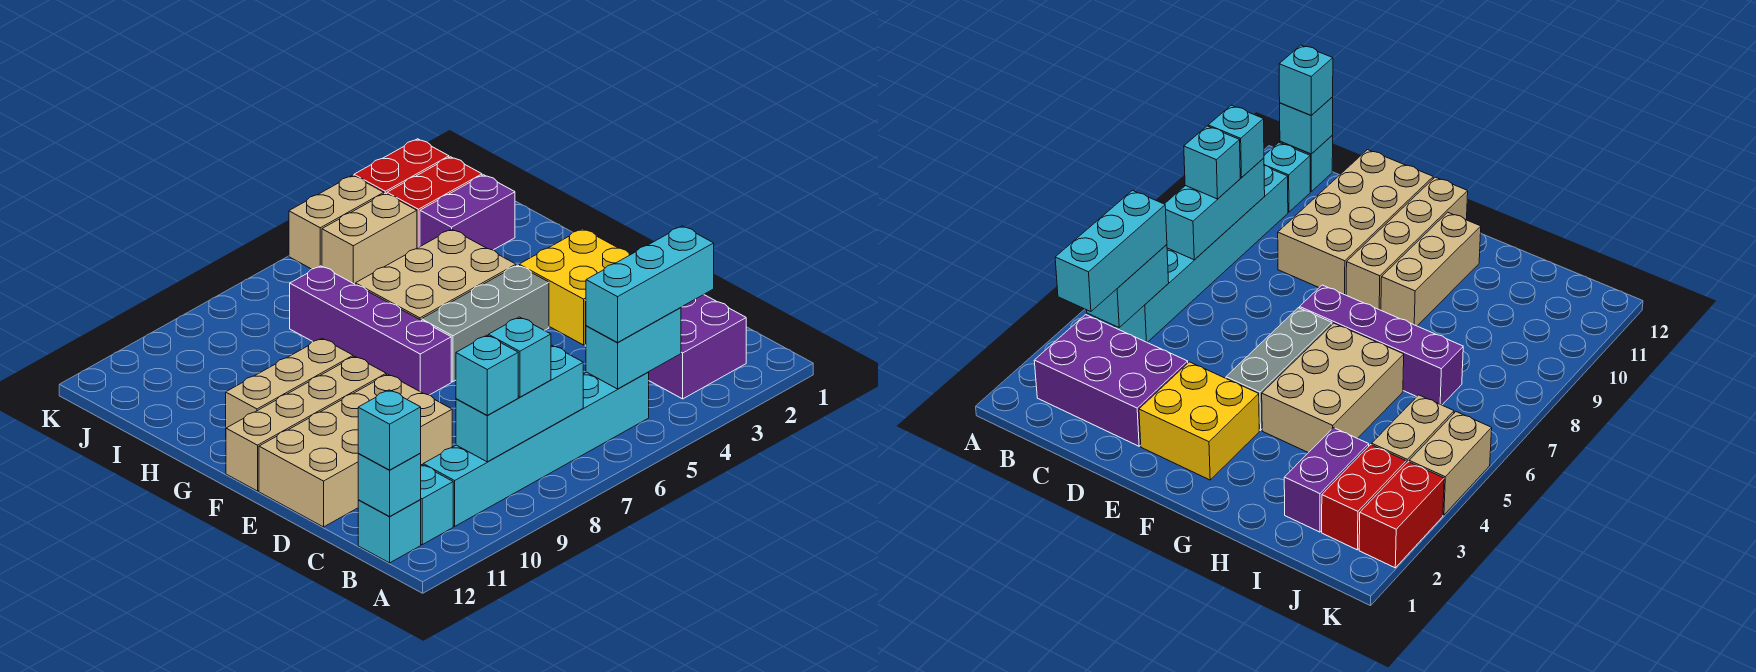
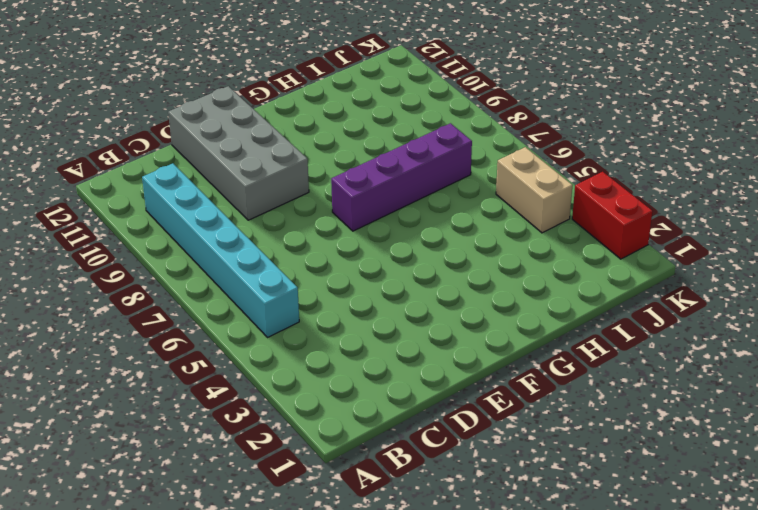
grey brick D9:E12 level 1 -> tan brick D9:E12 level 1
none -> purple brick B2:D3 level 1
none -> cyan brick B11 level 1
none -> cyan brick B12 level 1

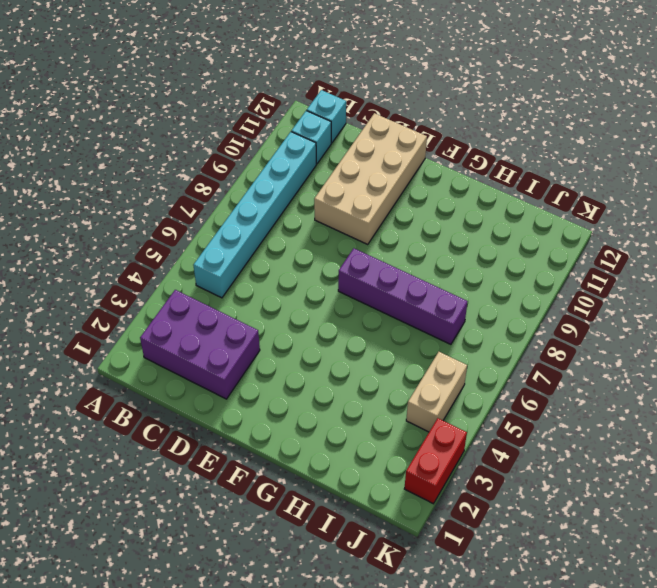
none -> yellow brick E2:F3 level 1
none -> grey brick F4:F6 level 1
none -> tan brick F9:F12 level 1

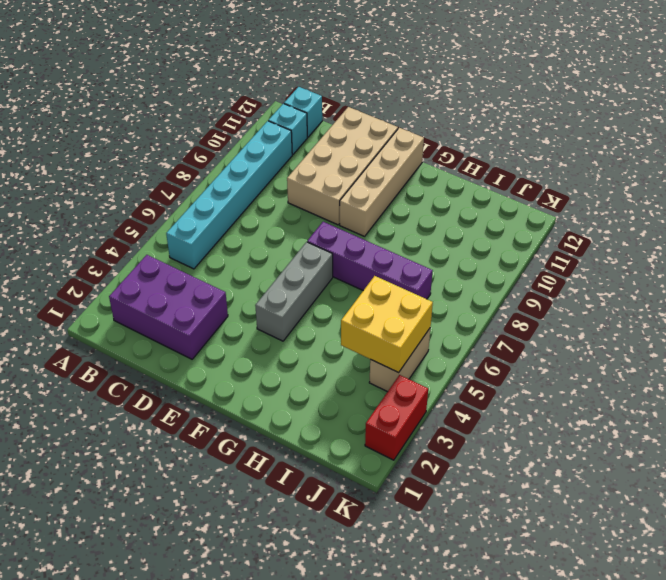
yellow brick I4:J5 level 2 -> yellow brick E2:F3 level 1
none -> tan brick G4:H6 level 1
none -> tan brick G9:G11 level 1
none -> purple brick I2:I3 level 1

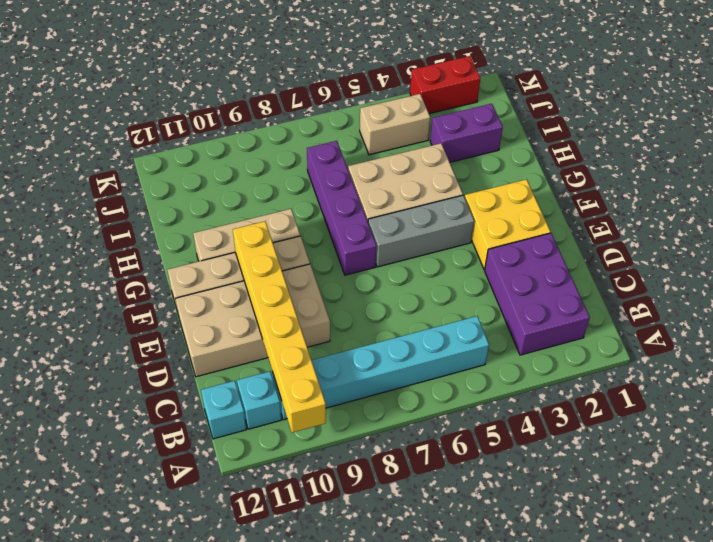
yellow brick A10:F10 level 2 -> none
none -> red brick J2:J3 level 1
none -> tan brick K4:K5 level 1
none -> cyan brick B4:B5 level 2

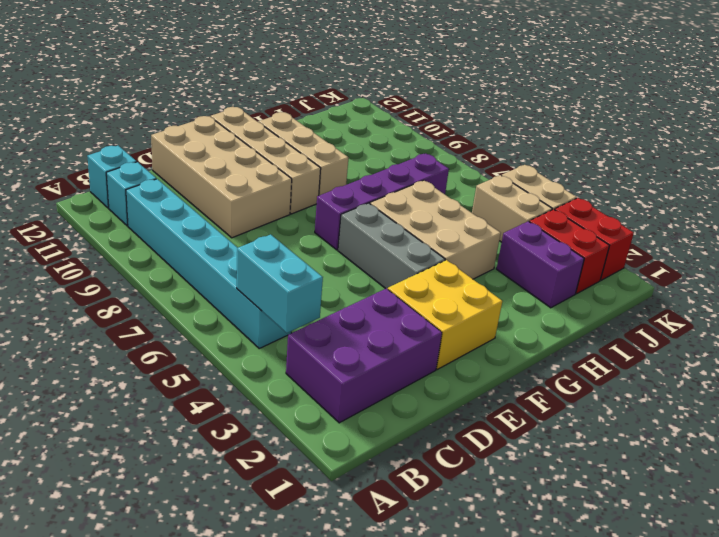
none -> cyan brick B7:B9 level 2
none -> cyan brick B12 level 2
none -> cyan brick B3:B5 level 3

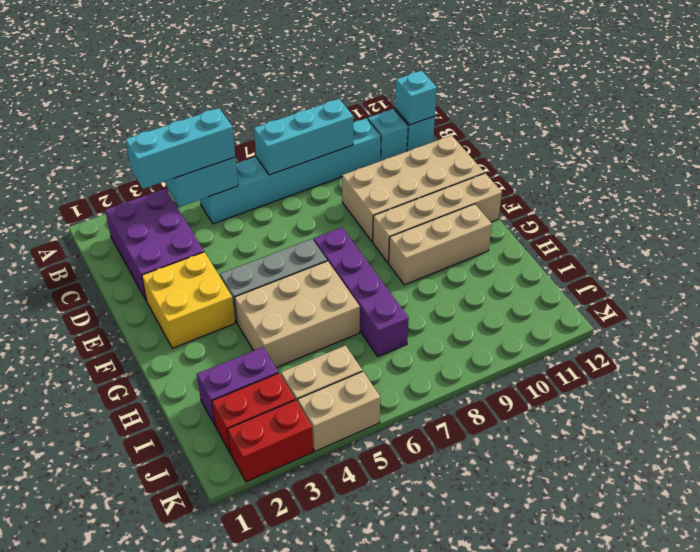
none -> cyan brick B8 level 3
none -> cyan brick B9 level 3
none -> cyan brick B12 level 3

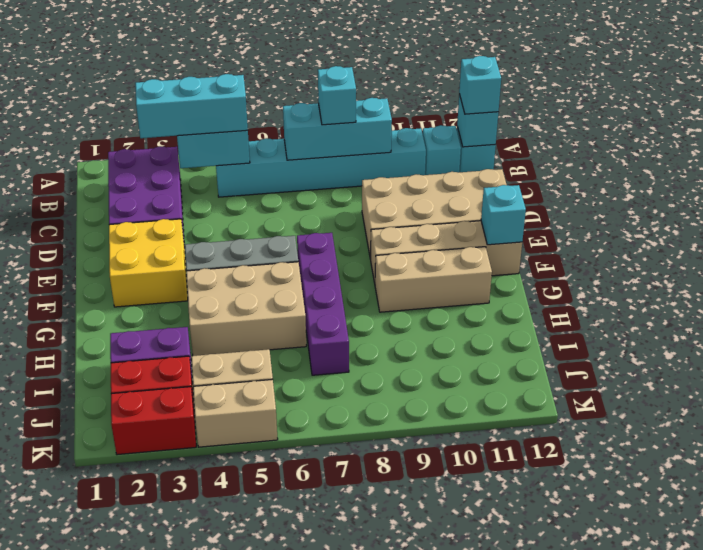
cyan brick F12 level 2 -> cyan brick B9 level 3

